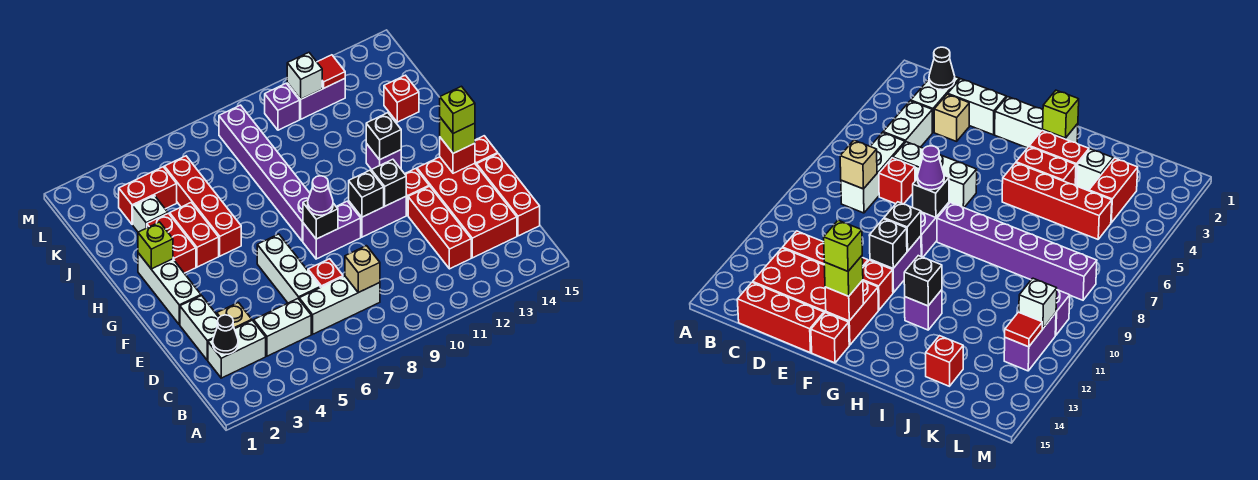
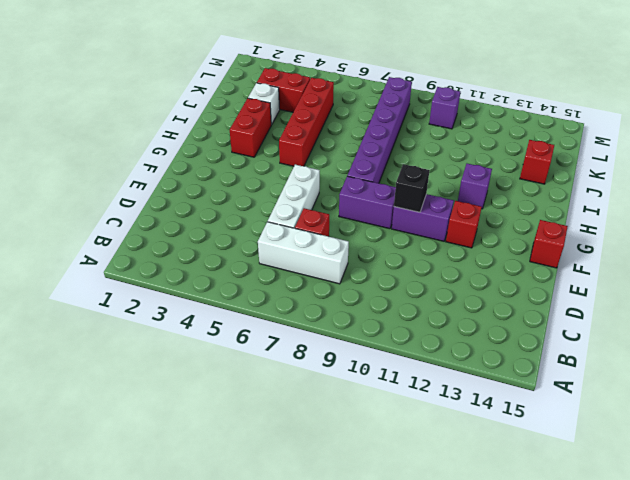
none -> white brick C2:C3 level 1
none -> white brick C4:C5 level 1
none -> red brick C12:E12 level 1
none -> red brick C13:F14 level 1

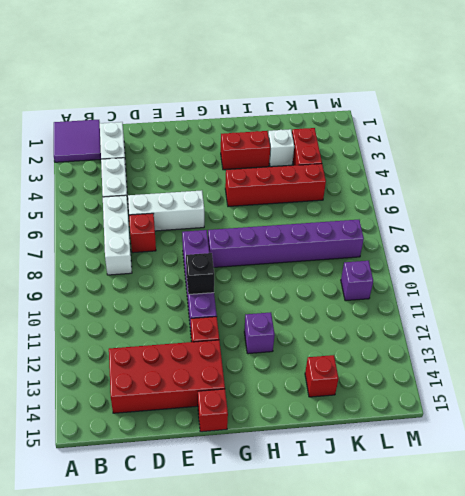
purple tile A1:B2 level 1 -> none
none -> red brick C12:E12 level 1
none -> red brick C15:E15 level 1
none -> white brick D2:E2 level 1
none -> tan brick D3 level 1

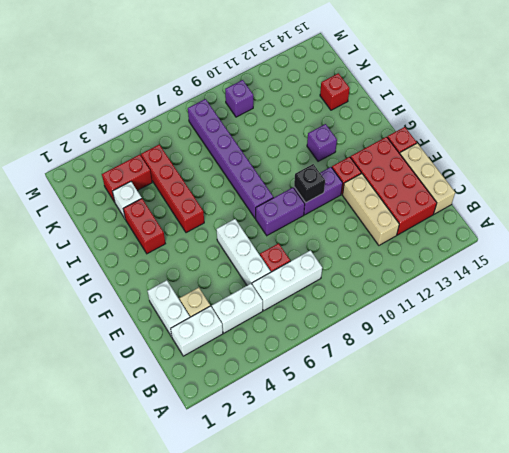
tan brick C12:E12 level 1 -> red brick C12:E12 level 1
tan brick C15:E15 level 1 -> red brick C15:E15 level 1
none -> white brick F2:H2 level 1
none -> red brick H4:I4 level 1
none -> purple brick L11:L12 level 1
none -> black cone C2 level 2

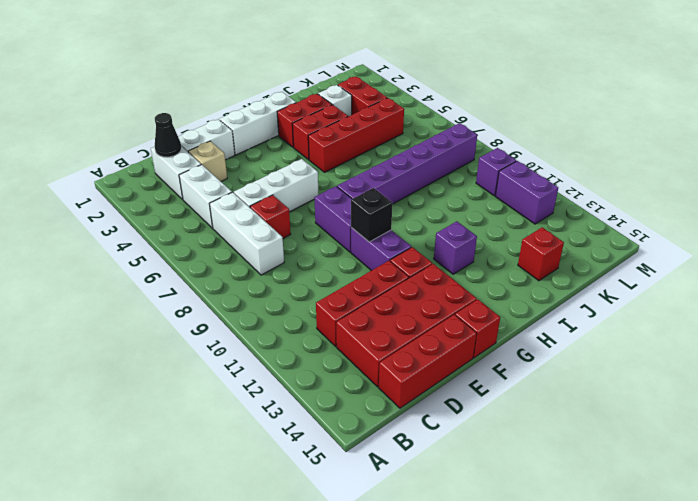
none -> tan brick C8 level 2
none -> black brick F8 level 2
none -> black brick F11 level 2
none -> red brick F14 level 2

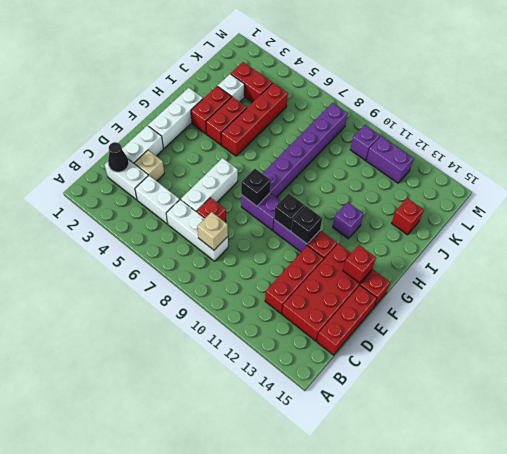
none -> lime brick H2 level 2
none -> black brick H12 level 2
none -> white brick L11 level 2
none -> red tile L12 level 2

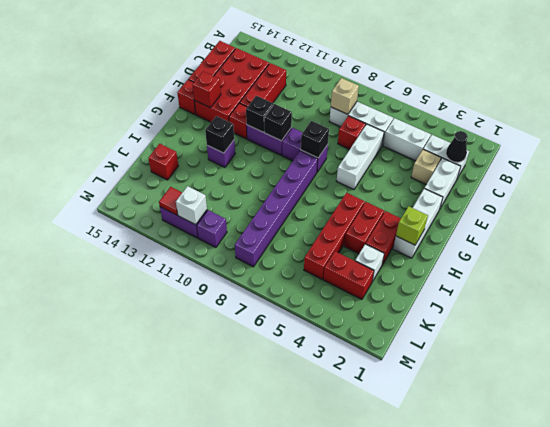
none -> purple cone F8 level 3
none -> lime brick F14 level 3
none -> lime brick F14 level 4

